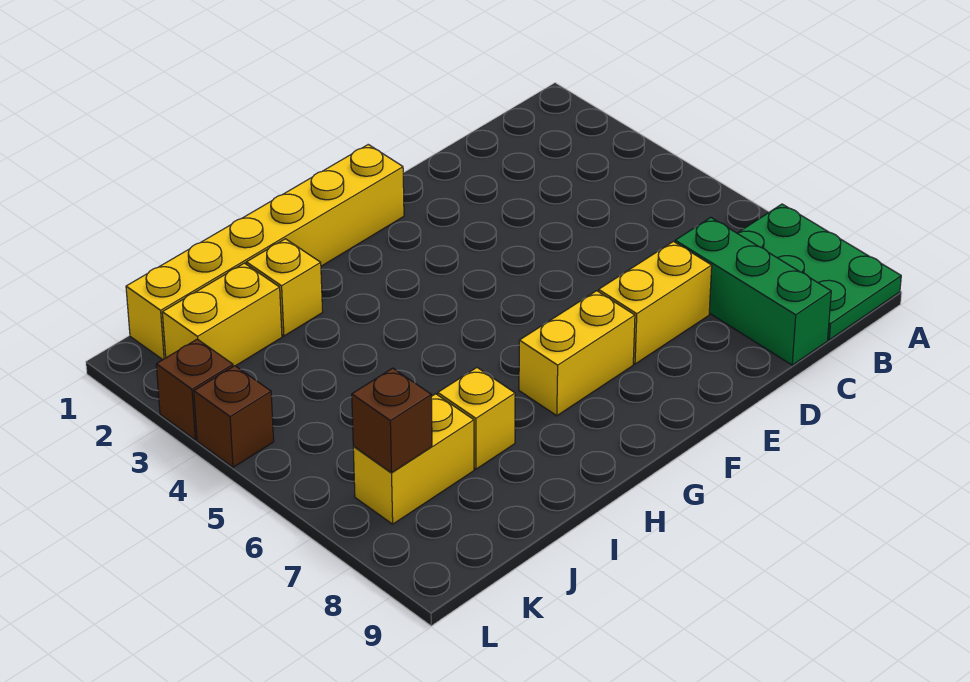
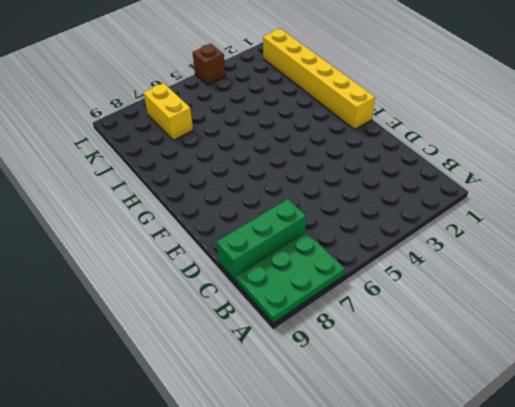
none -> yellow brick D7:E7 level 1
none -> yellow brick F7:G7 level 1
none -> yellow brick I2 level 1

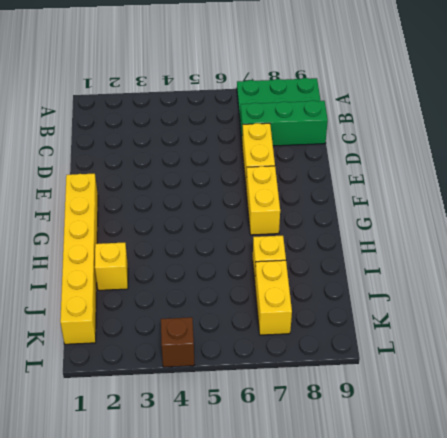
none -> yellow brick J2:K2 level 1
none -> brown brick L3 level 1
none -> brown brick K7 level 2

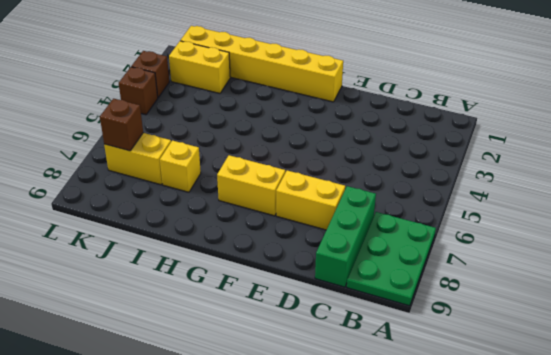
none -> yellow brick I2 level 1

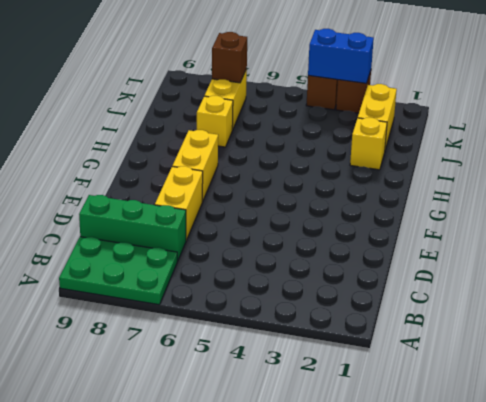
blue brick L3:L4 level 2 -> none
none -> yellow brick F1:K1 level 1

